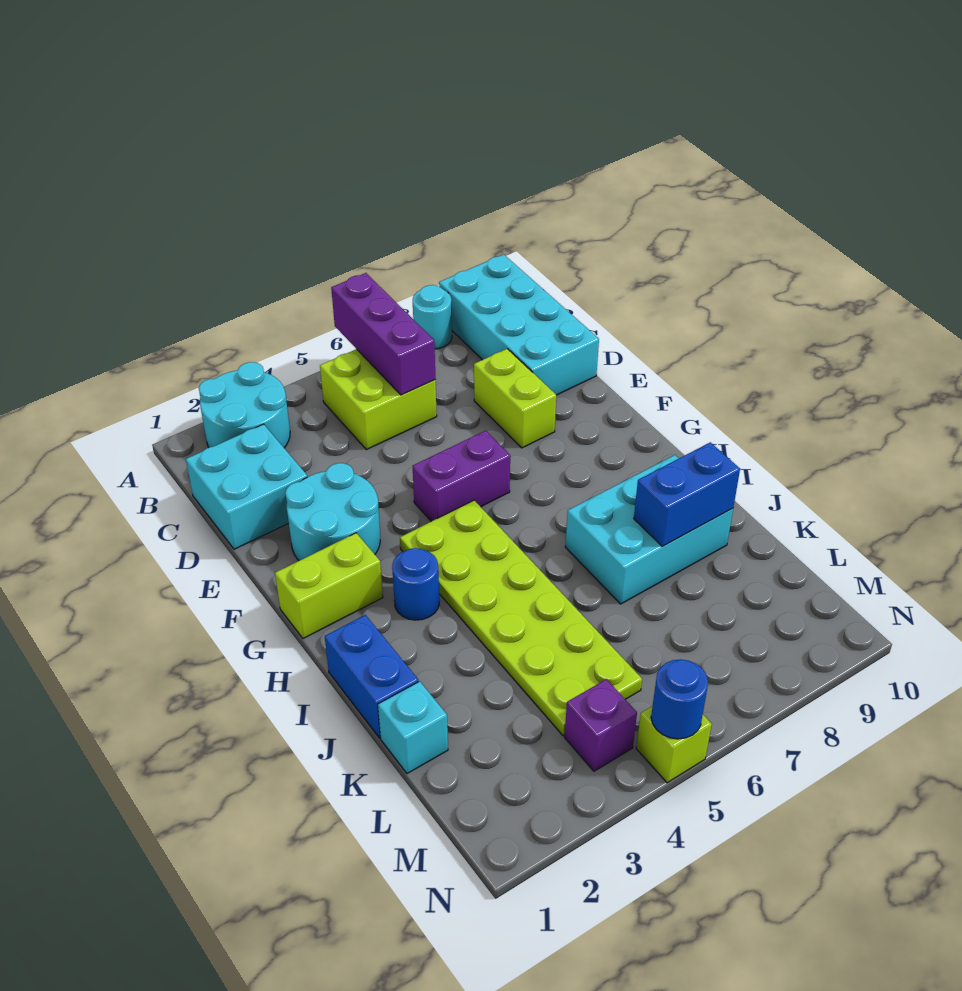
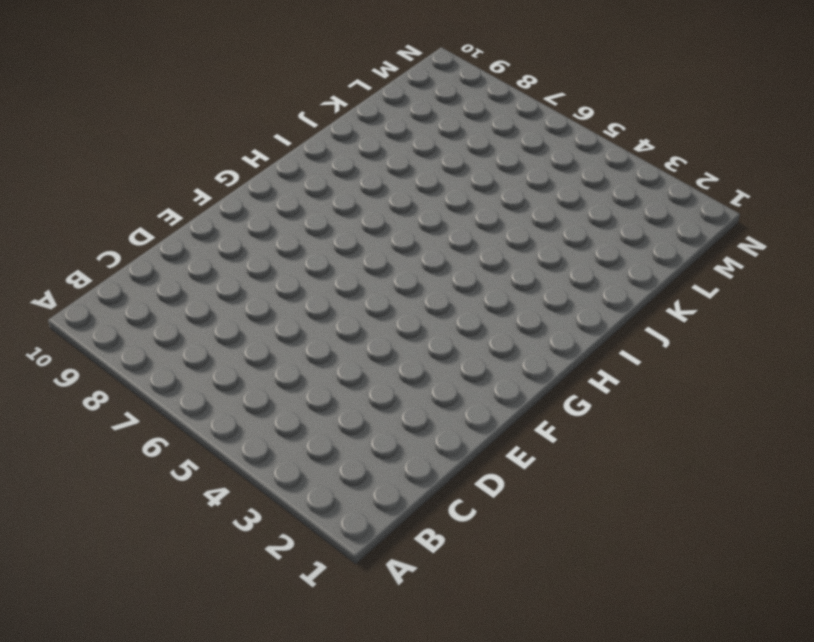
none -> cyan round brick A2:B3 level 1
none -> cyan round brick A8 level 1
none -> cyan brick A9:D10 level 1

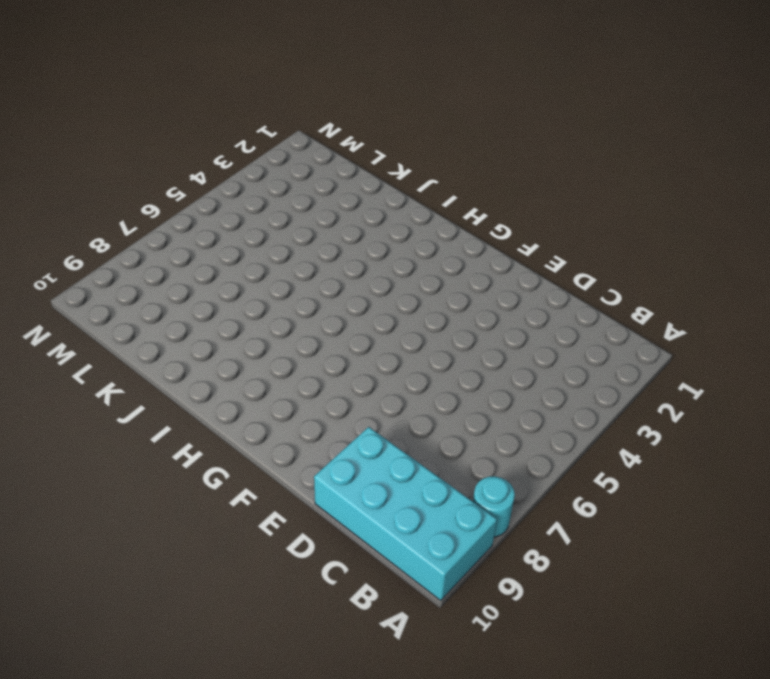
none -> cyan round brick A2:B3 level 1
none -> lime brick B5:C6 level 1
none -> cyan brick C1:D2 level 1

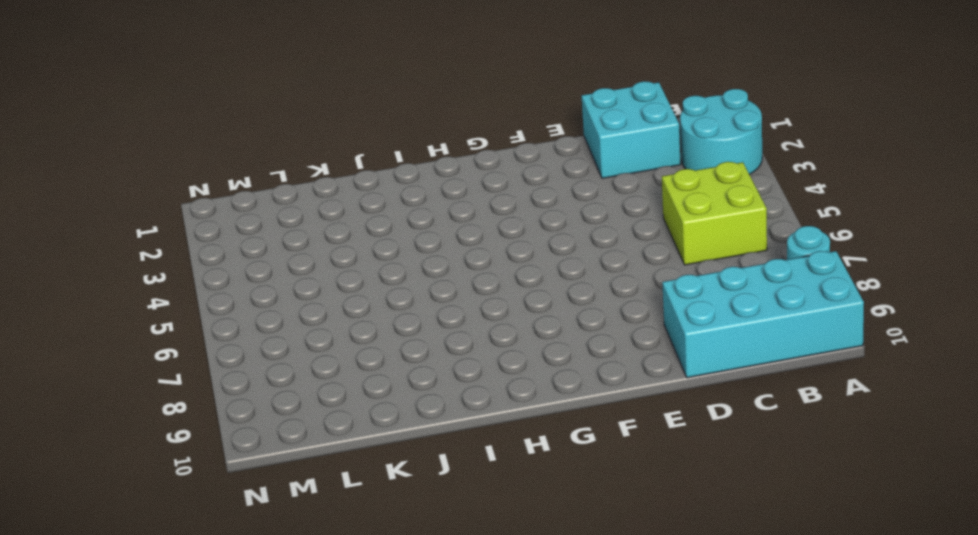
none -> lime brick D8:E8 level 1
none -> cyan round brick E2:F3 level 1
none -> purple brick F5:F6 level 1

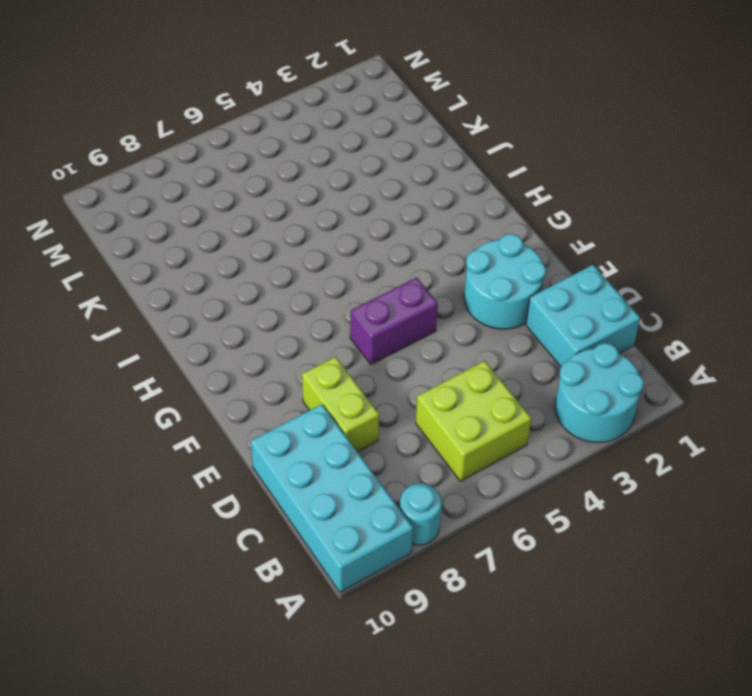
none -> lime brick G1:G2 level 1
none -> lime plate G4:L5 level 1
none -> blue round brick H3 level 1

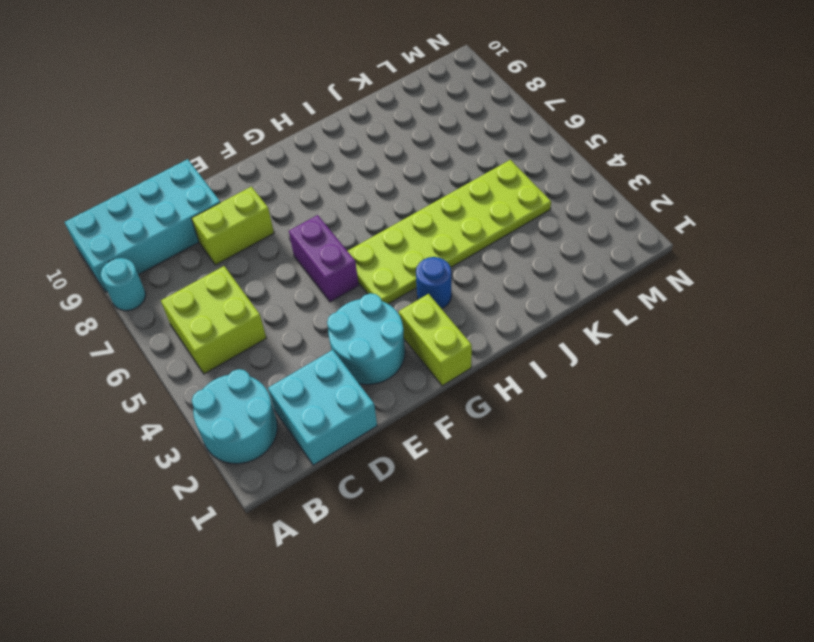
none -> blue brick I1:J1 level 1
none -> cyan brick I7:J9 level 1
none -> cyan brick K1 level 1

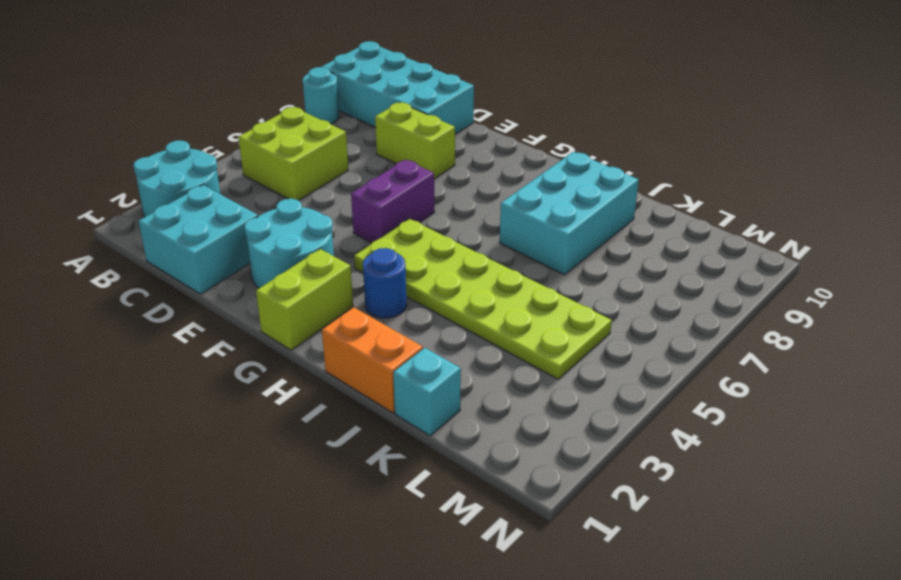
orange brick I1:J1 level 1 -> blue brick I1:J1 level 1
none -> purple brick M4 level 1
none -> lime brick N5 level 1
none -> purple brick A6:C6 level 2

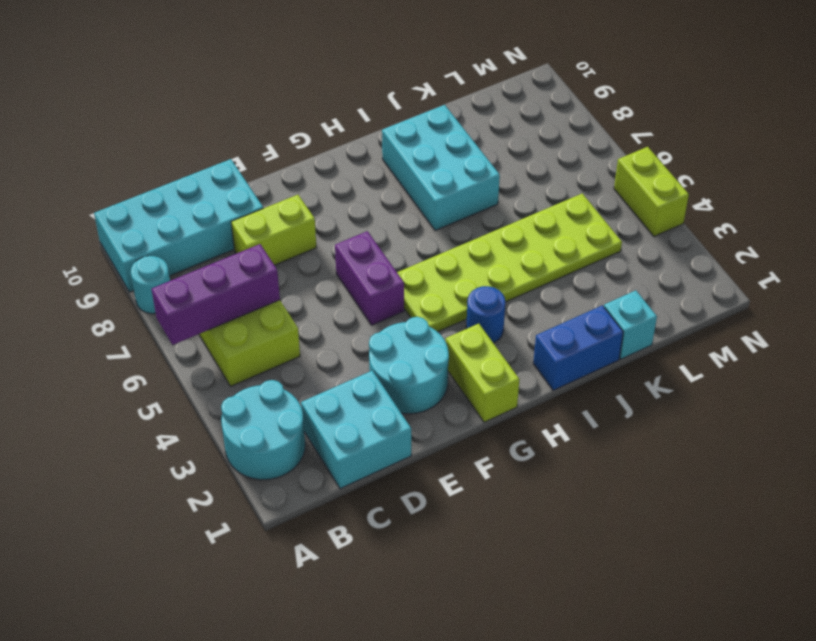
lime brick N4:N5 level 1 -> lime brick N5 level 1
none -> purple brick M4 level 1
none -> blue brick J8:J9 level 2
none -> blue round brick N5 level 2

